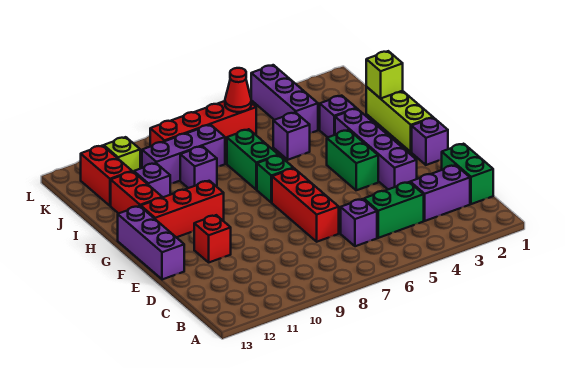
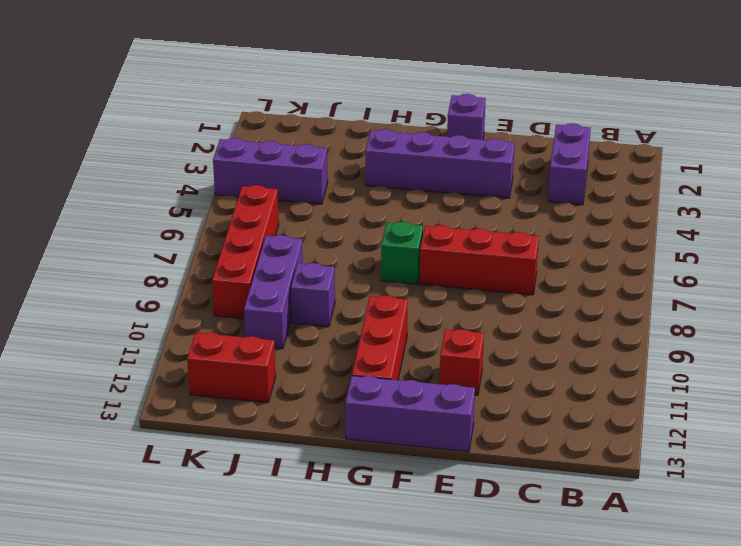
none -> green brick C1:D1 level 1
none -> green brick C4:C5 level 1
none -> purple brick C6 level 1

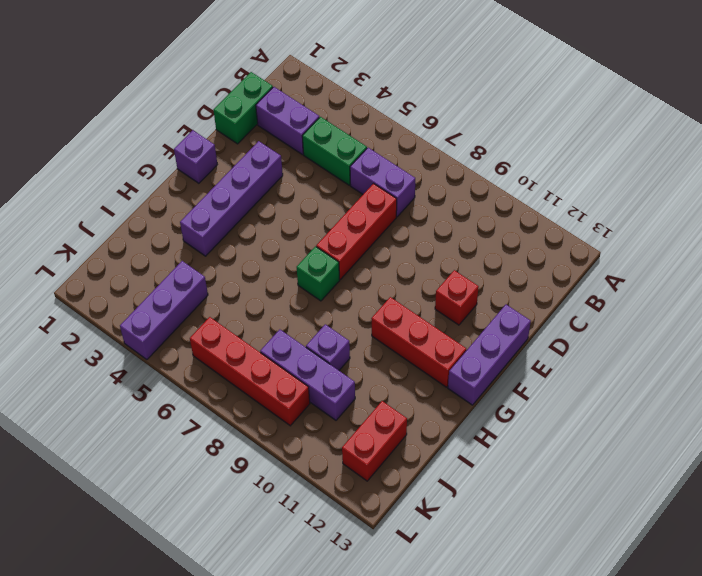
purple brick C6:C7 level 1 -> purple brick C6 level 1
none -> green brick F4:G4 level 1
none -> lime brick G1:I1 level 1
none -> green brick H7:I7 level 1

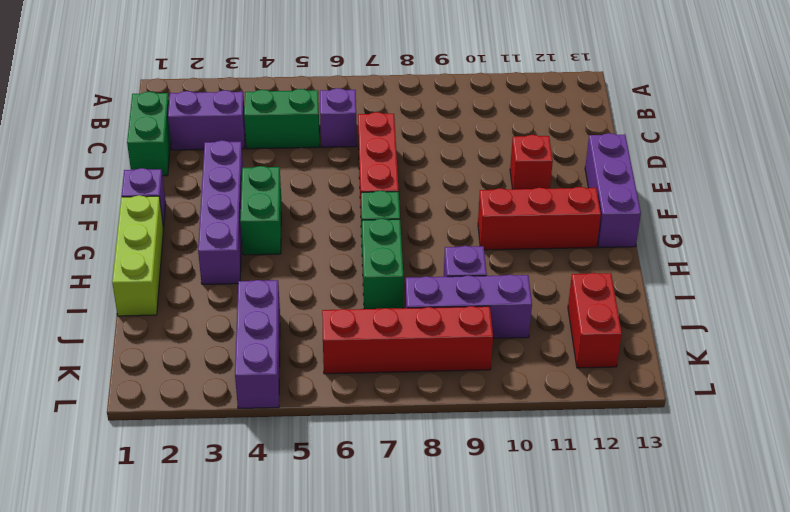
none -> red brick H12:I12 level 1
none -> purple brick I3 level 1
none -> purple brick I5 level 1

